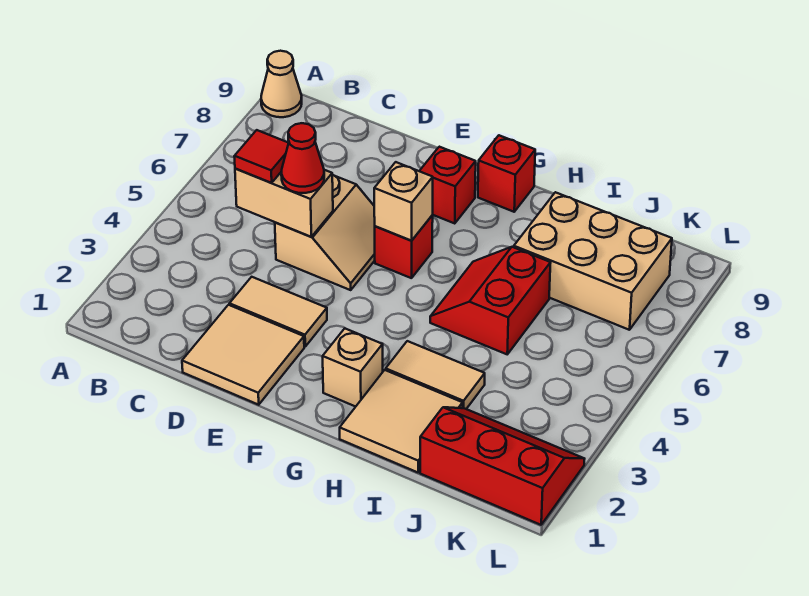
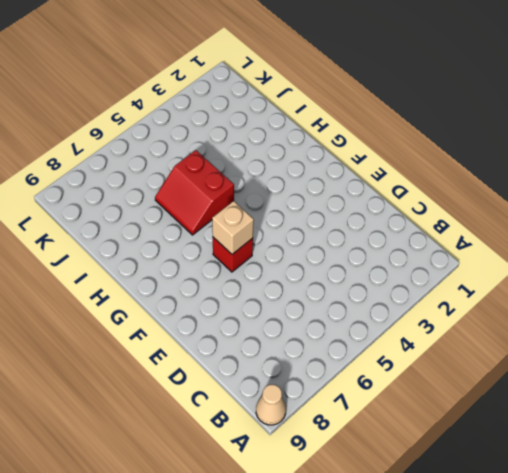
red slope H5:I6 level 1 top 5 -> red slope H5:I6 level 1 top I
none -> tan tile D1:E2 level 1
none -> tan tile D3:E3 level 1
none -> tan slope D5:E6 level 1 top D

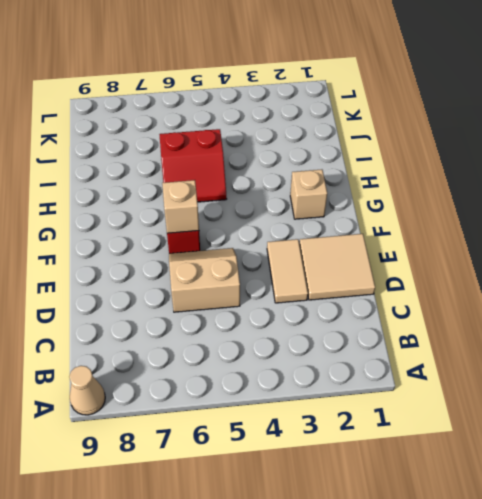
none -> red brick F8 level 1
none -> red brick G9 level 1
none -> tan tile H1:I2 level 1

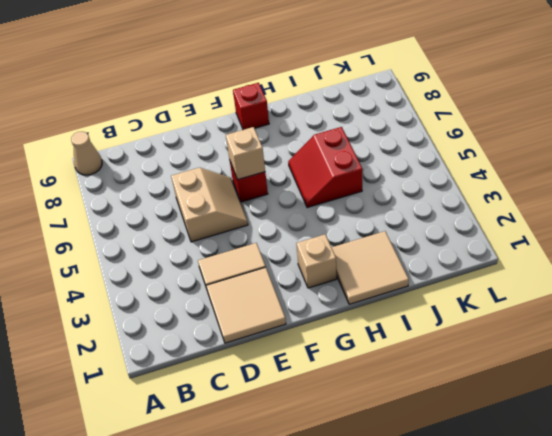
none -> red brick F8 level 1
none -> tan tile H3:I3 level 1
none -> tan brick I7:K8 level 1

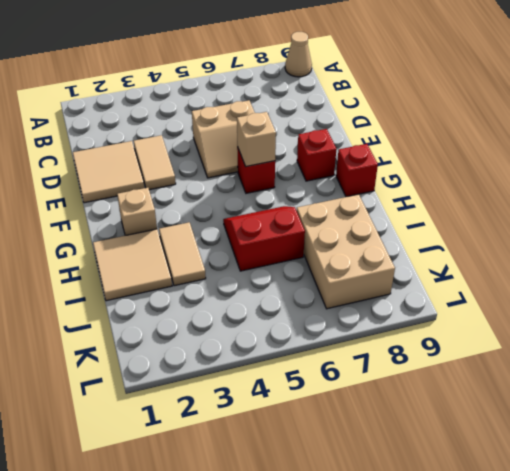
none -> red slope J1:L2 level 1 top 1
none -> tan brick C5:D5 level 2
none -> red tile C5 level 3

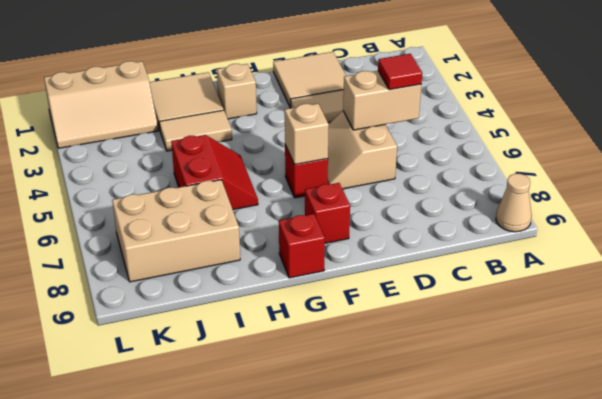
tan slope J1:L2 level 1 top 1 -> red slope J1:L2 level 1 top 1
none -> red cone D5 level 3

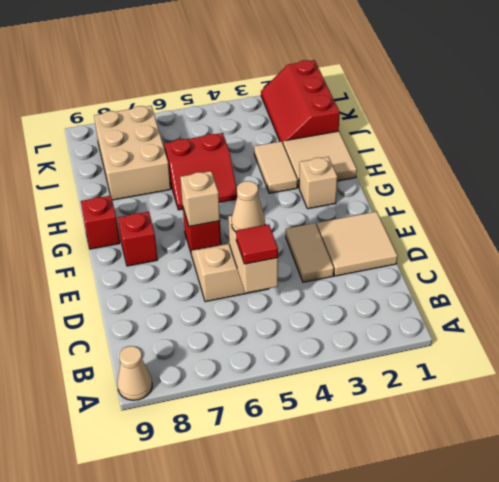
tan cone D5 level 3 -> red cone D5 level 3

